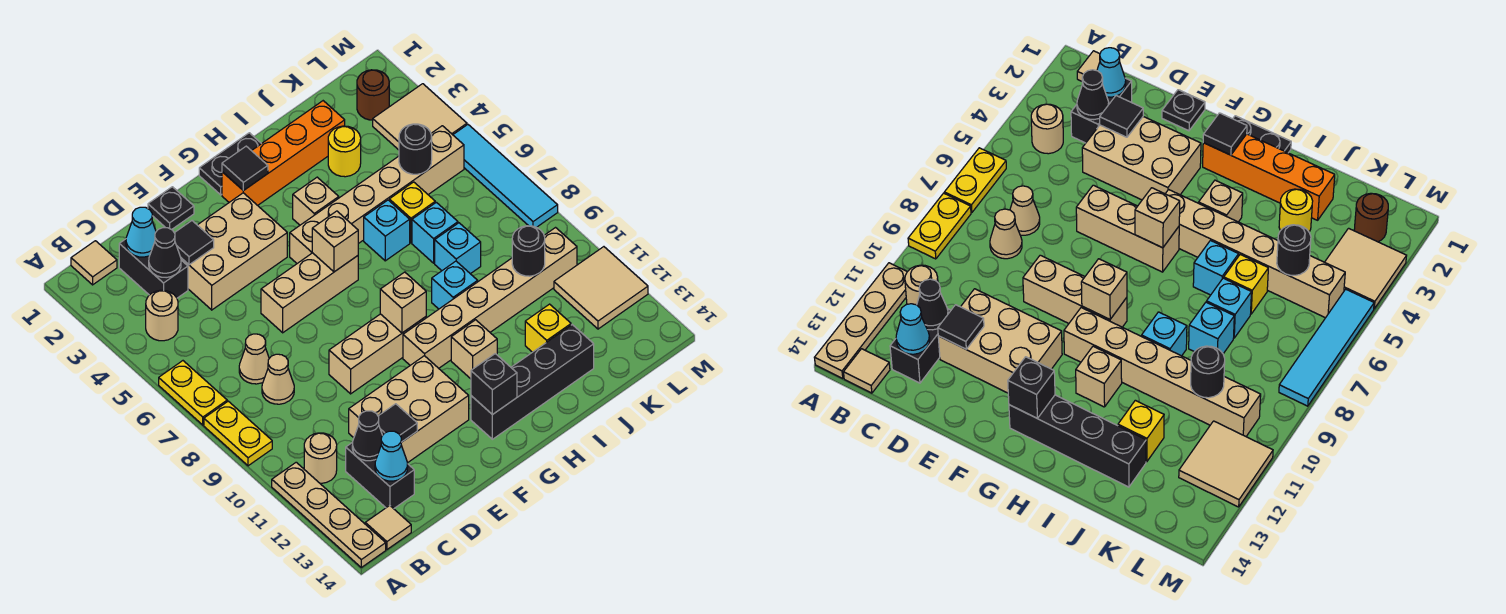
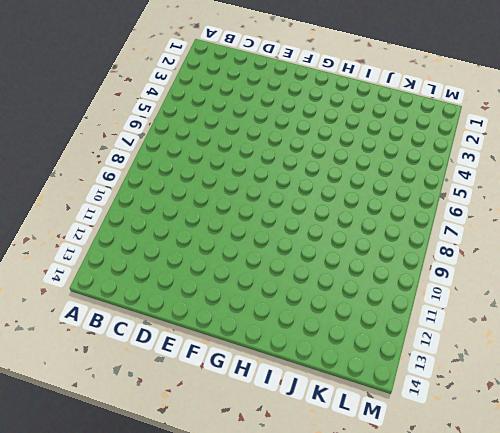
none -> yellow plate A6:A7 level 1
none -> yellow plate A8:A9 level 1
none -> tan plate A11:A14 level 1
none -> tan tile B1 level 1

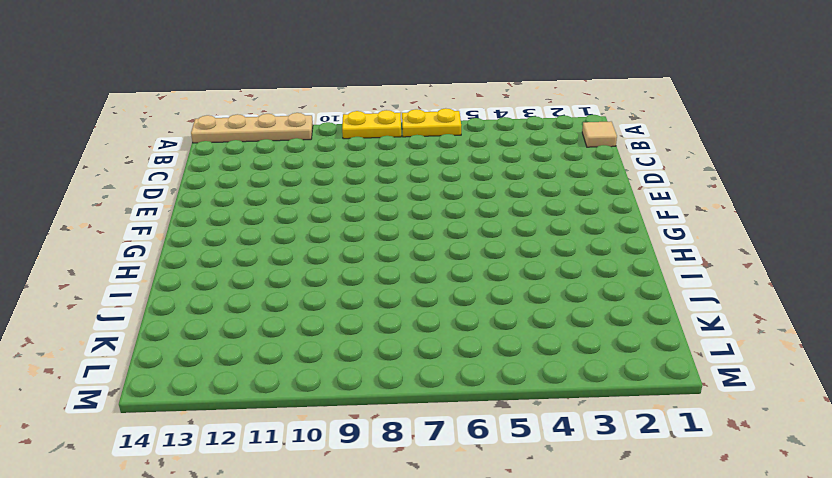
none -> tan round brick B4 level 1
none -> tan round brick B11 level 1
none -> tan tile B14 level 1
none -> black brick C2:C3 level 1

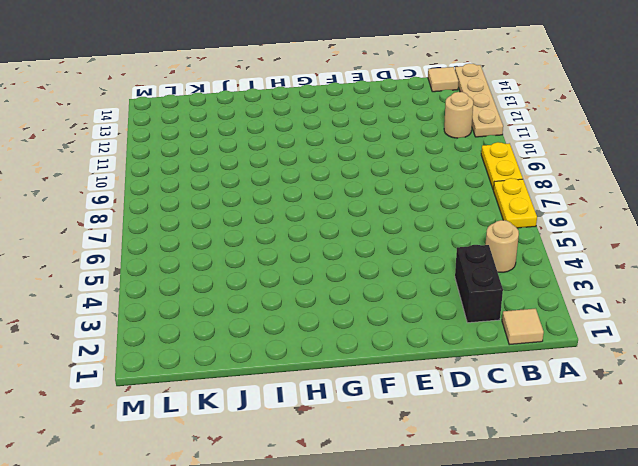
none -> tan cone C7 level 1
none -> tan cone C8 level 1
none -> black brick C12:C13 level 1
none -> tan brick D3:F4 level 1

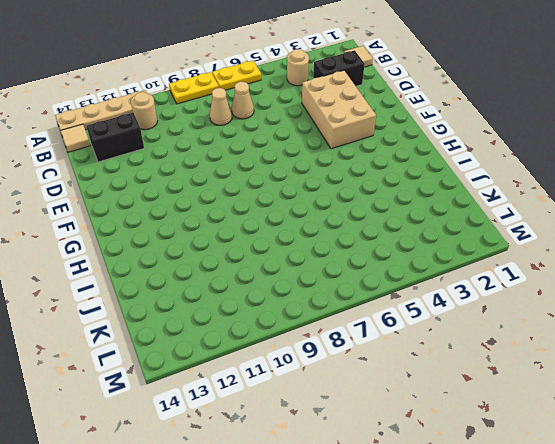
none -> tan brick D11:F12 level 1
none -> black plate E1 level 1
none -> tan brick E6:G6 level 1
none -> tan brick E9:G9 level 1

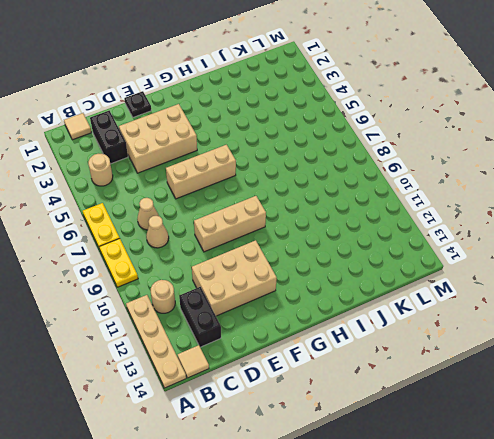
none -> black plate G1:H1 level 1
none -> orange brick G2:J2 level 1
none -> tan brick G5:L5 level 1
none -> tan brick G10:L10 level 1

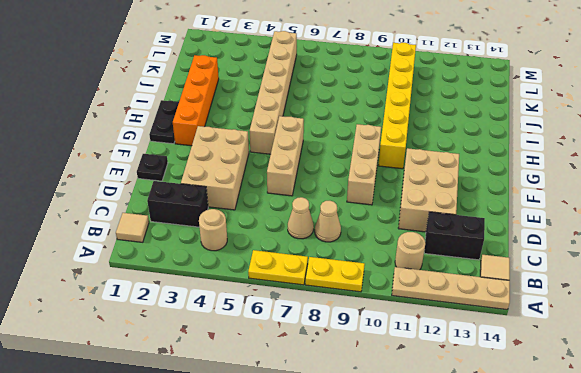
yellow brick G10:L10 level 1 -> tan brick G10:L10 level 1
none -> black brick G13:J13 level 1
none -> tan brick H4 level 1
none -> tan brick H11 level 1
none -> cyan brick I6 level 1

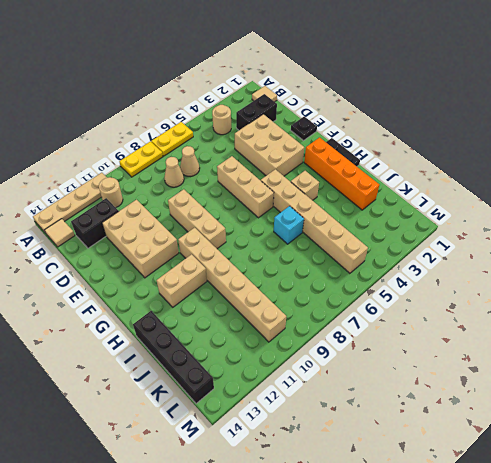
tan brick H11:H12 level 1 -> tan brick H11 level 1
black brick I14:L14 level 1 -> black brick G13:J13 level 1
none -> cyan brick I9 level 1
none -> yellow round brick J3 level 1
none -> yellow brick J6 level 1
none -> cyan brick J7 level 1

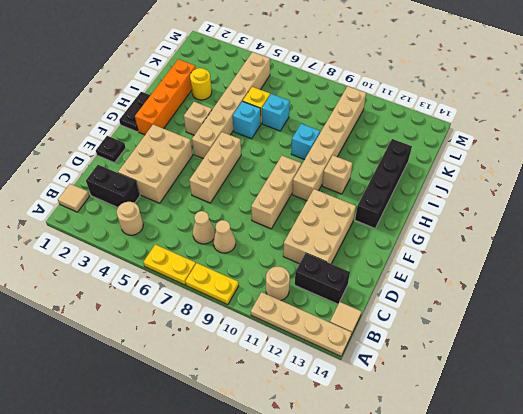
none -> cyan brick J8 level 1
none -> yellow brick J12 level 1
none -> brown round brick L2 level 1
none -> tan tile L3:M4 level 1

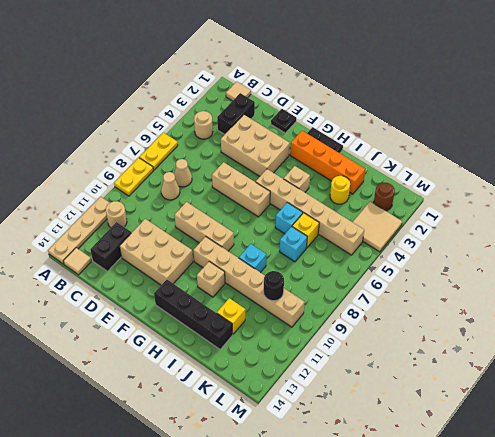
none -> cyan brick J8 level 1
none -> tan tile L11:M12 level 1
none -> cyan tile M5:M8 level 1
none -> cyan cone C2 level 2

